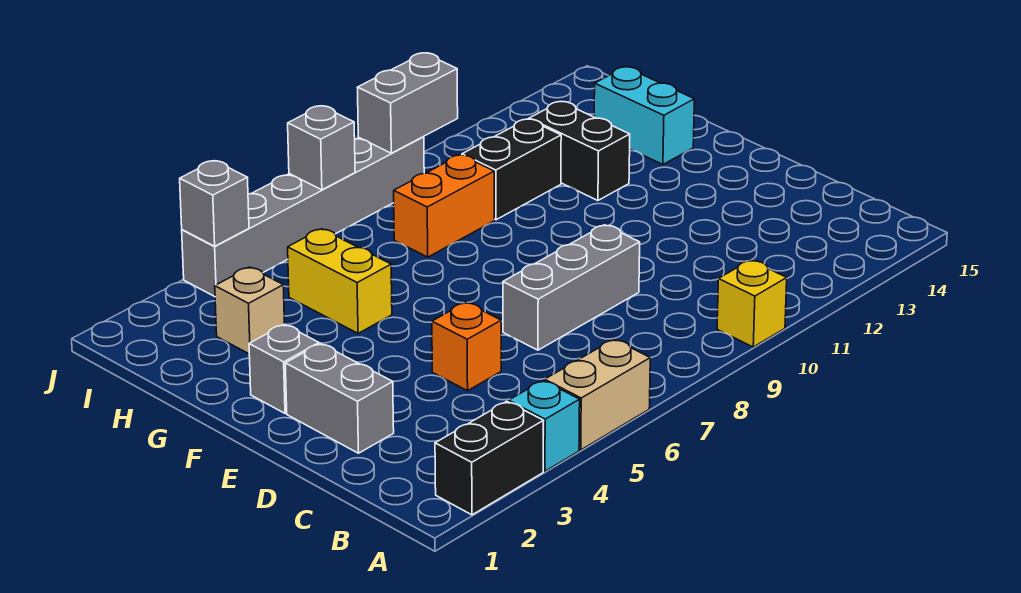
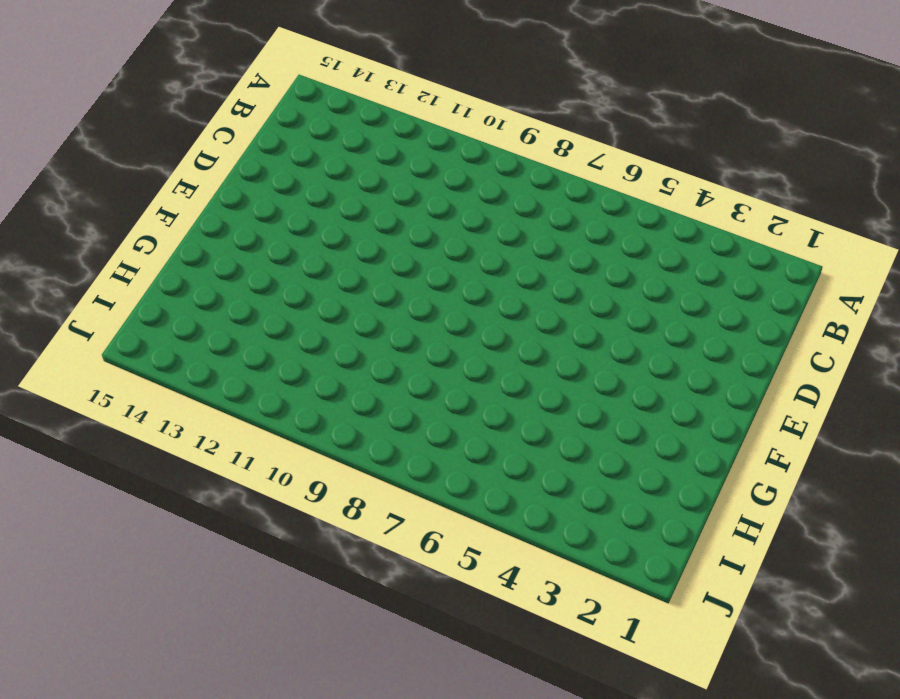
none -> black brick A2:A3 level 1
none -> cyan brick A4 level 1
none -> tan brick A5:A6 level 1

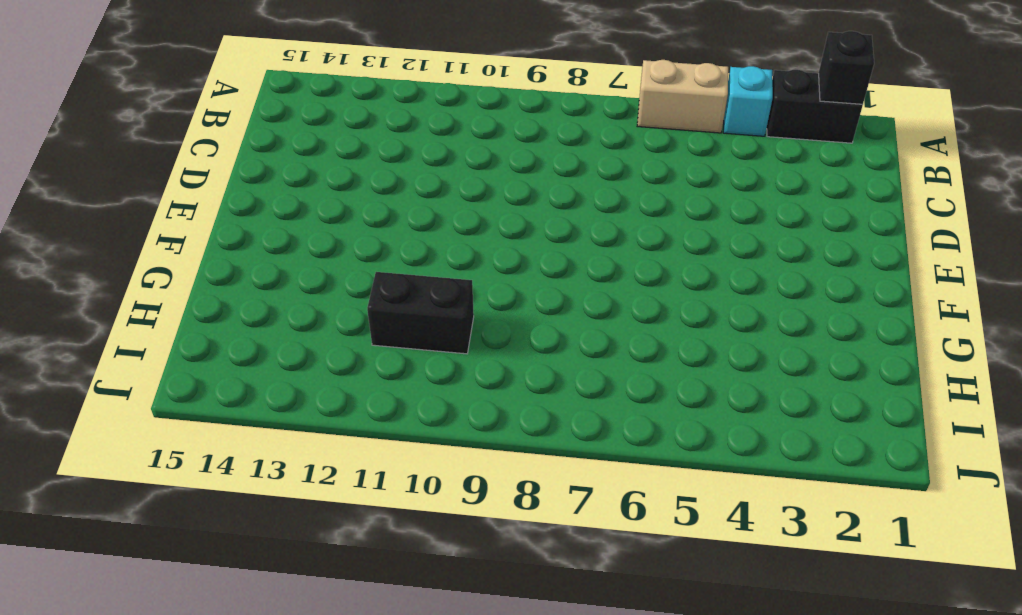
black brick A2 level 2 -> none
none -> yellow brick A10 level 1
none -> grey brick D2:E2 level 1
none -> orange brick D5 level 1

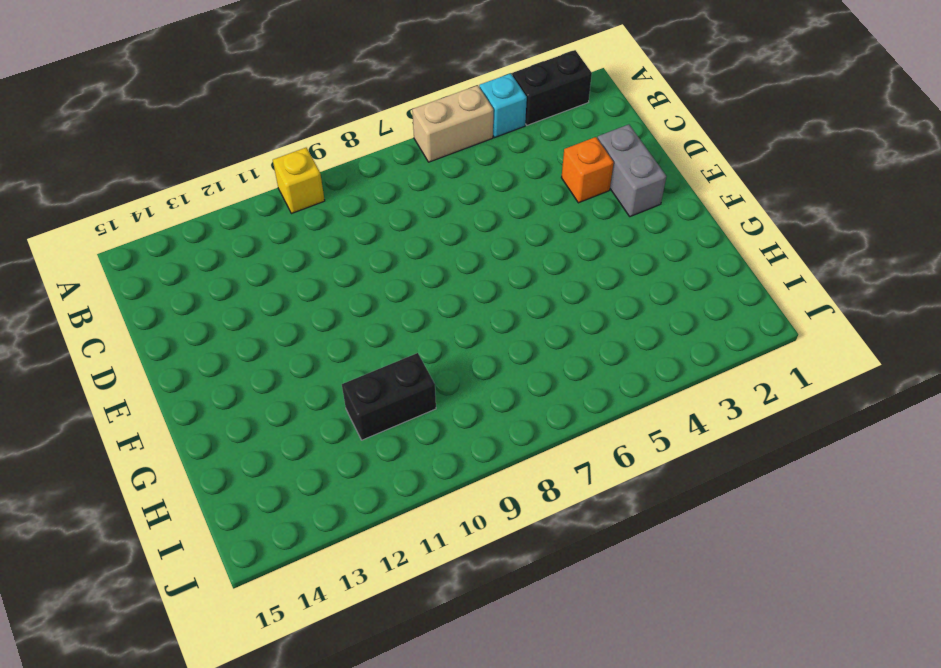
orange brick D3 level 1 -> orange brick D5 level 1
none -> grey brick D7:D9 level 1
none -> grey brick F2 level 1
none -> yellow brick G5:H5 level 1

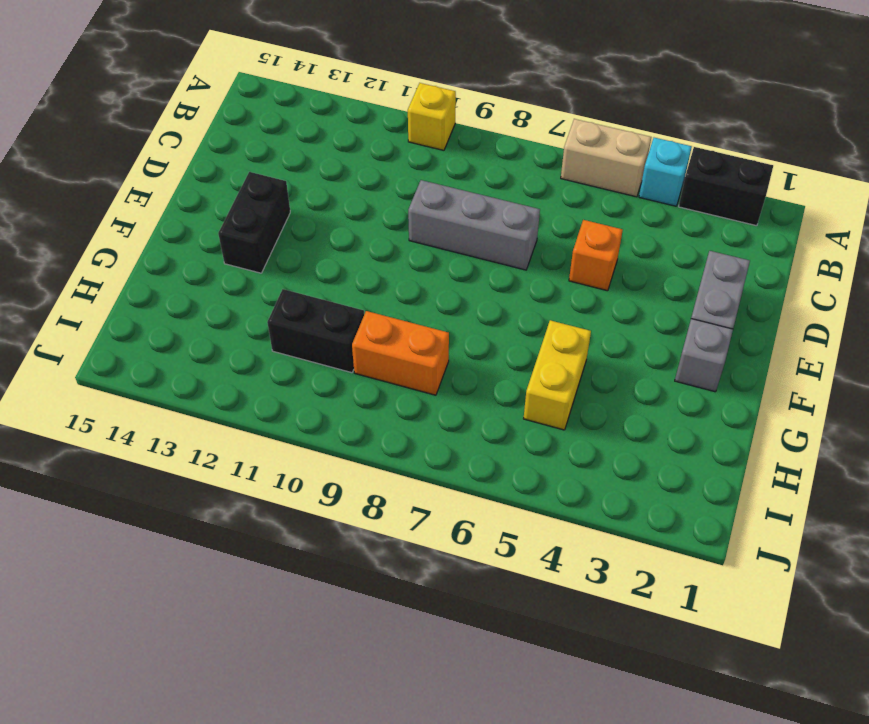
black brick E13:F13 level 1 -> black brick G12:H12 level 1
none -> cyan brick G14:H14 level 1
none -> tan brick H3 level 1
none -> grey brick J4:J9 level 1

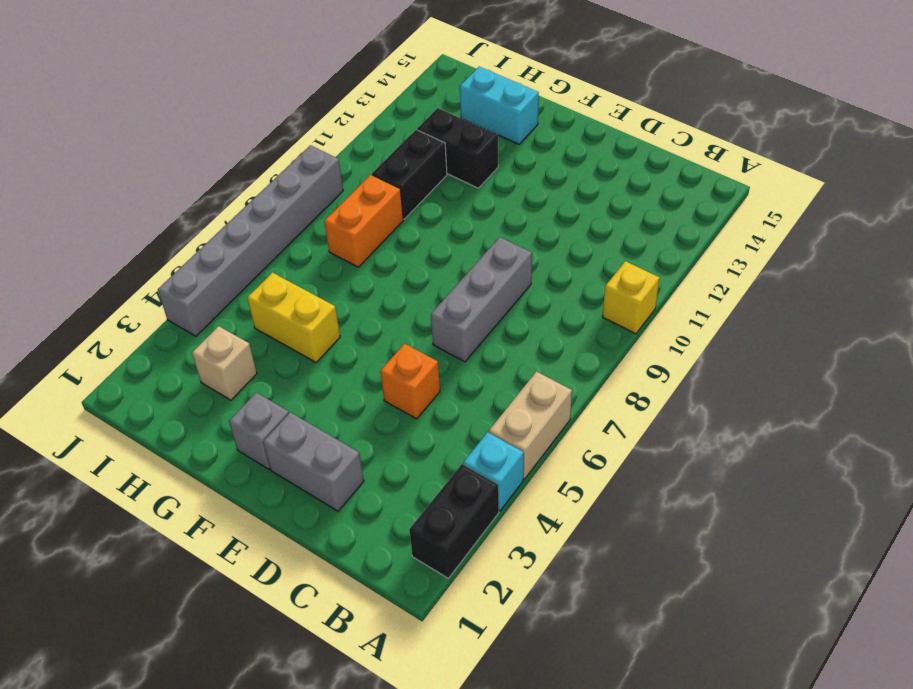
none -> grey brick J4 level 2
none -> grey brick J7 level 2
none -> grey brick J9:J10 level 2

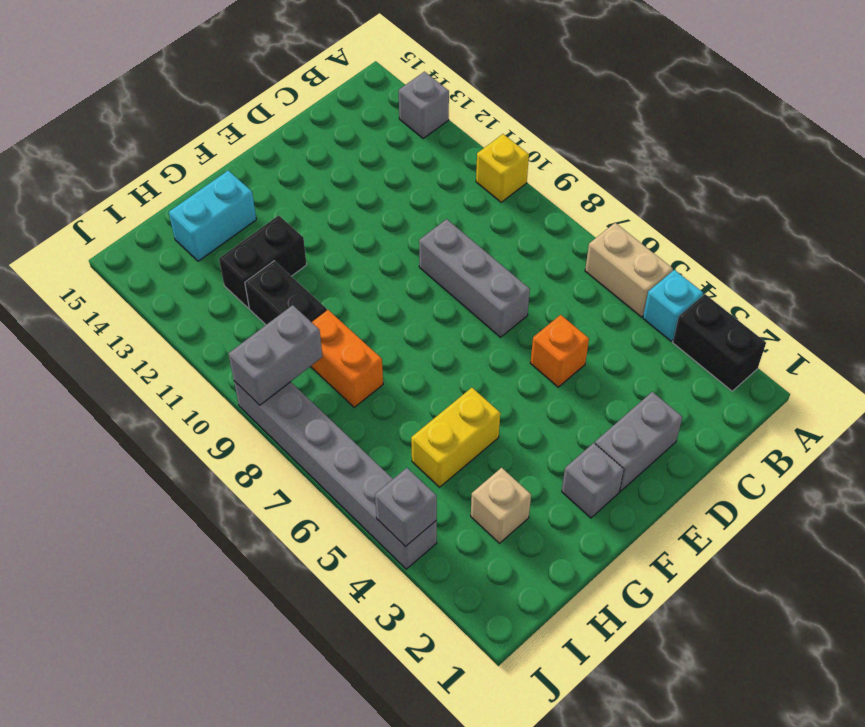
grey brick A13 level 1 -> grey brick J7 level 2
grey brick I9:J9 level 2 -> grey brick J9:J10 level 2

